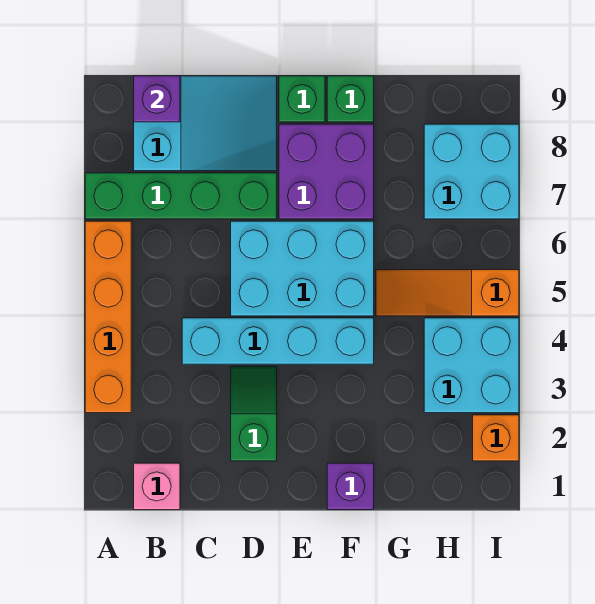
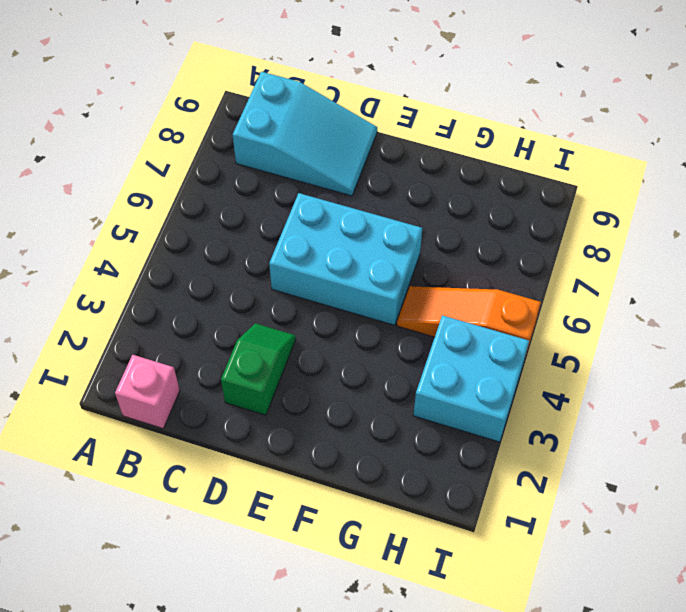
none -> orange brick A3:A6 level 1
none -> green brick A7:D7 level 1
none -> cyan brick C4:F4 level 1

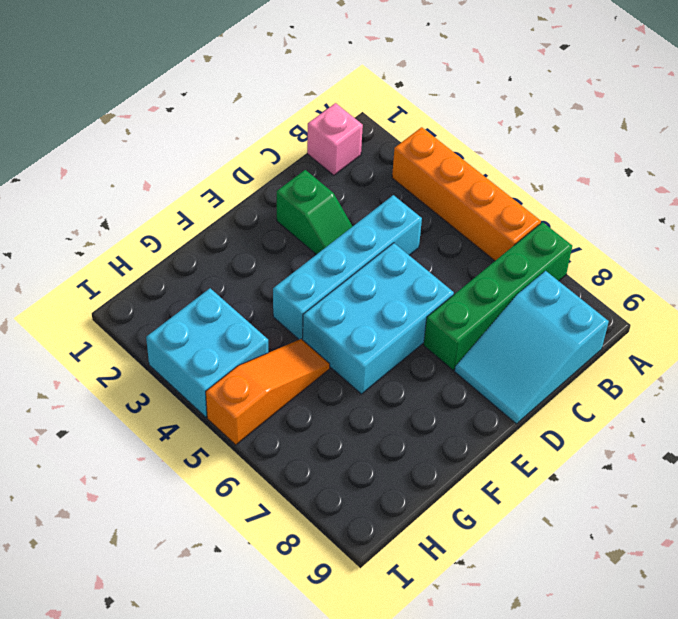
none -> purple brick E7:F8 level 1
none -> green brick E9 level 1
none -> purple brick F1 level 1

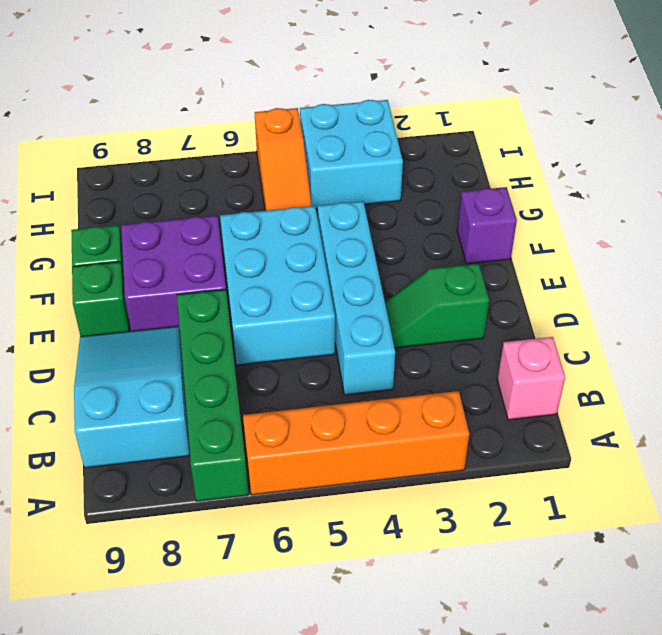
none -> cyan brick H7:I8 level 1
none -> orange brick I2 level 1
none -> purple brick B9 level 2

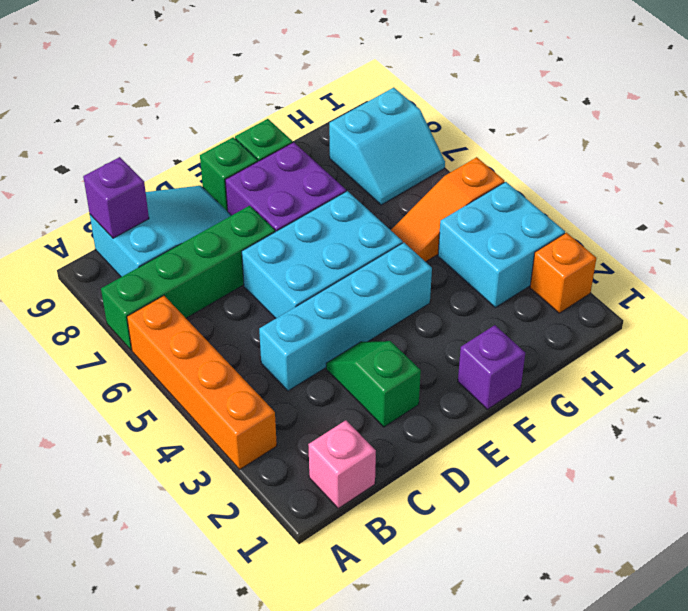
cyan slope H7:I8 level 1 top 8 -> cyan brick H7:I8 level 1

